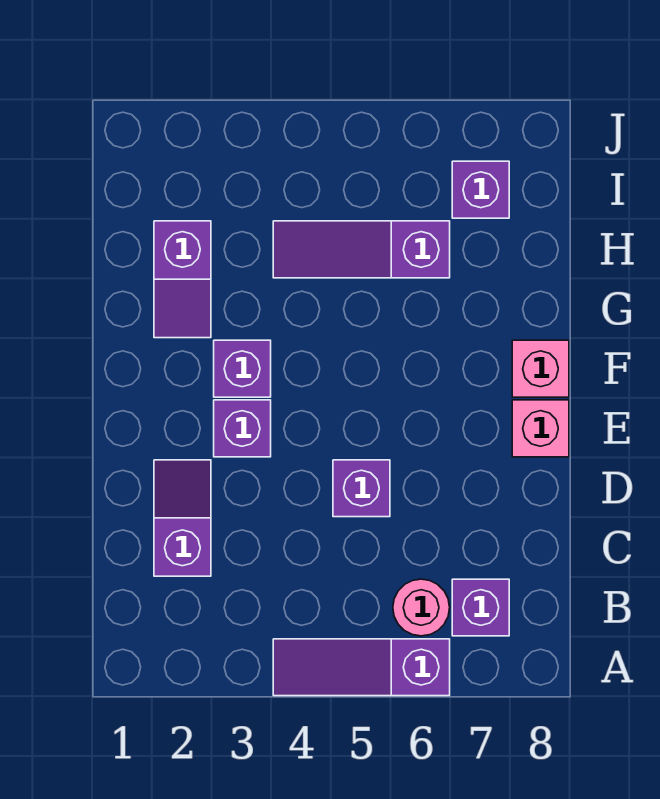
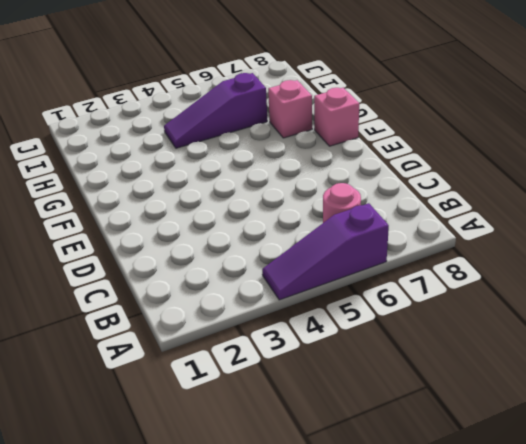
pink brick G7 level 1 -> pink brick E8 level 1
none -> purple brick B7 level 1
none -> purple slope C2:D2 level 1 top C
none -> purple brick D5 level 1

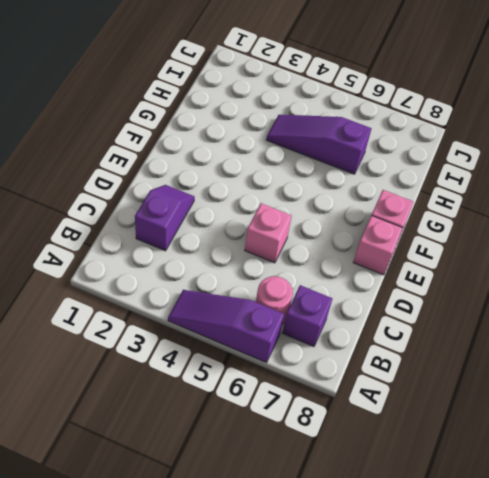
pink brick D5 level 1 -> purple brick D5 level 1
none -> purple brick E3 level 1
none -> purple brick F3 level 1
none -> purple slope G2:H2 level 1 top H

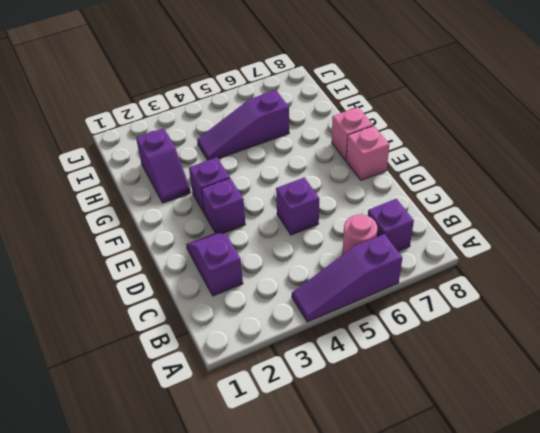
none -> purple brick I7 level 1

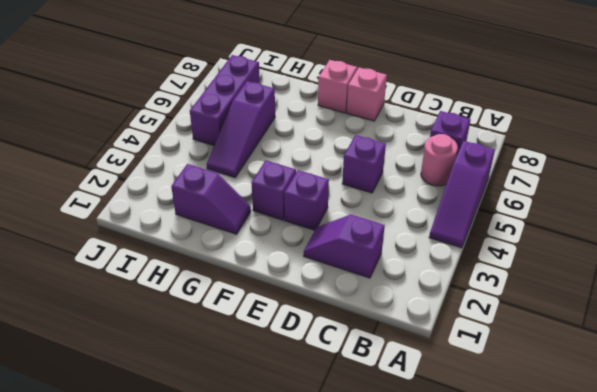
purple brick I5:I7 level 1 -> purple brick I7 level 1

